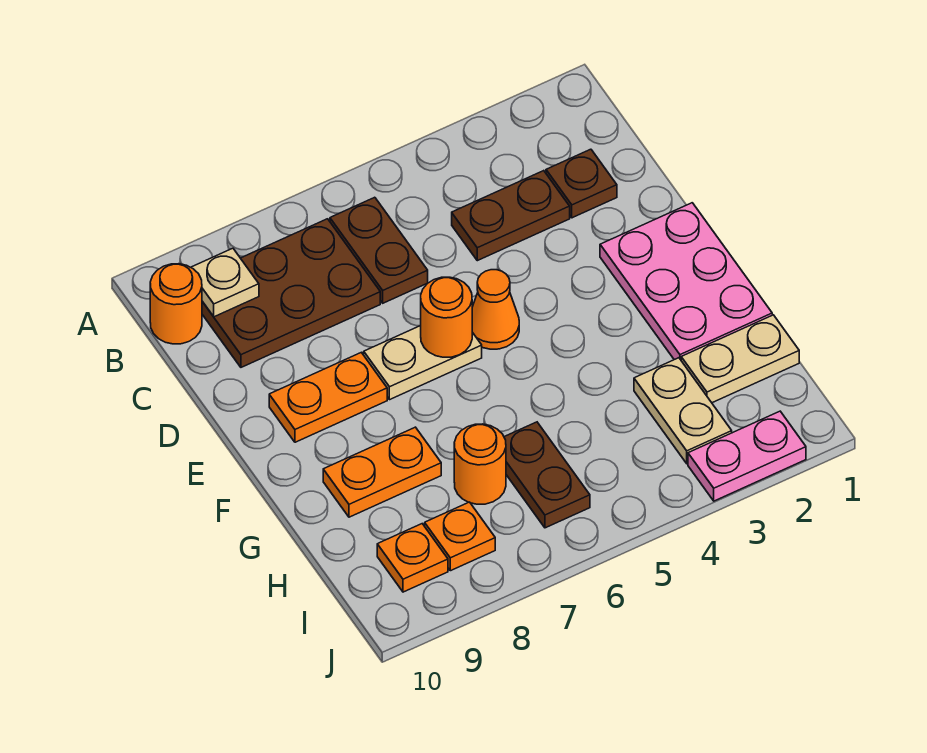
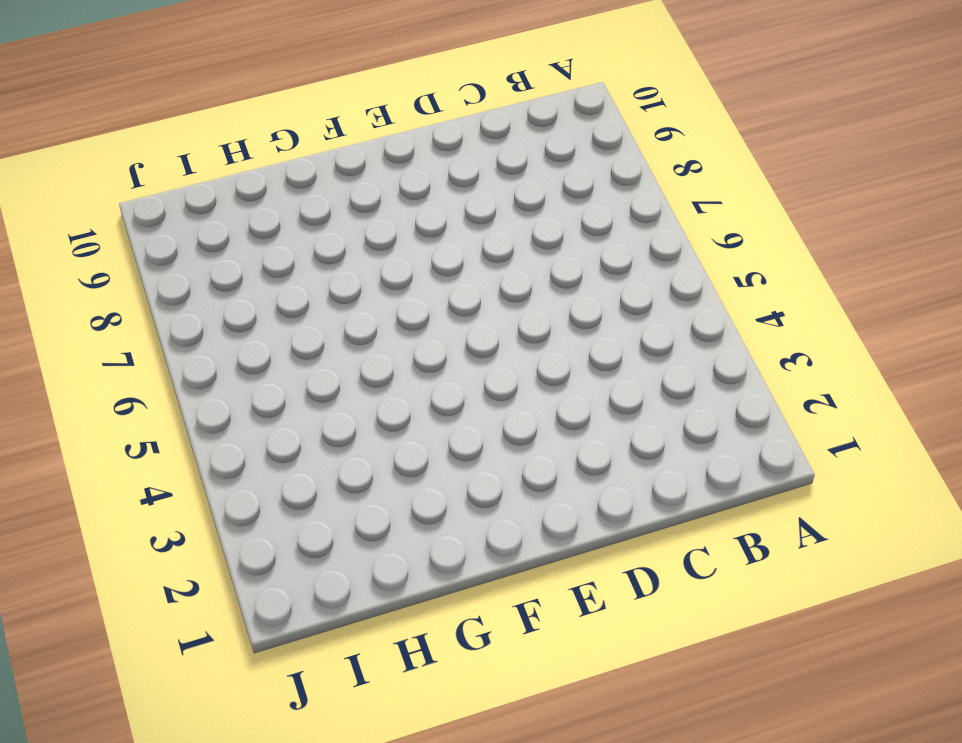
none -> brown plate B6:C6 level 1
none -> brown plate B7:C9 level 1
none -> orange round brick B10 level 1

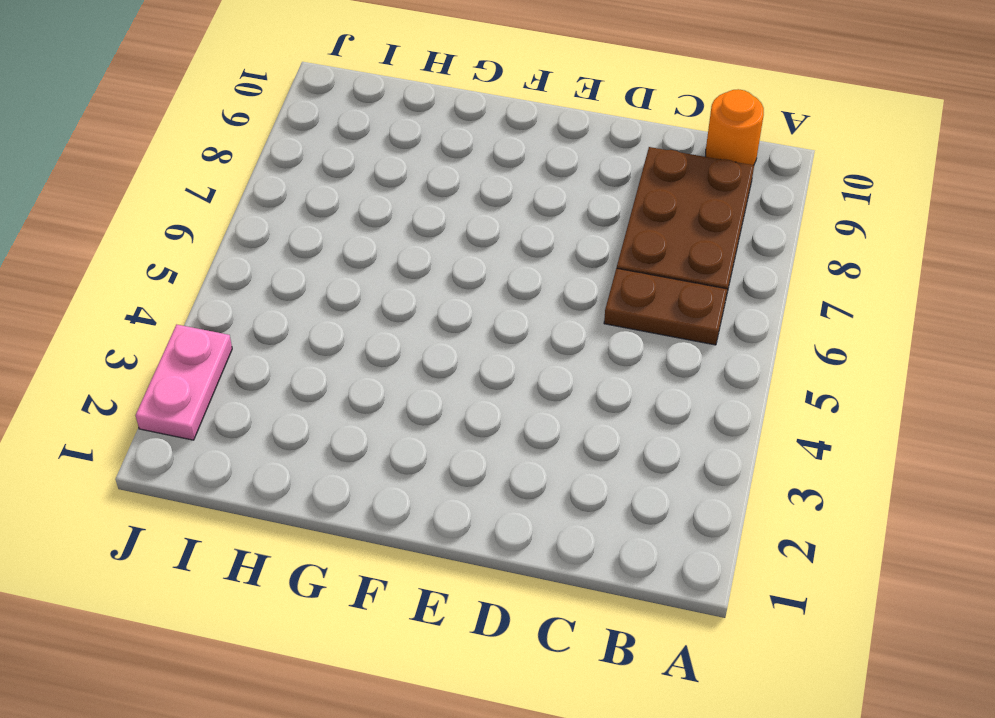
none -> brown plate C2 level 1
none -> brown plate C3:C4 level 1
none -> pink plate E1:G2 level 1

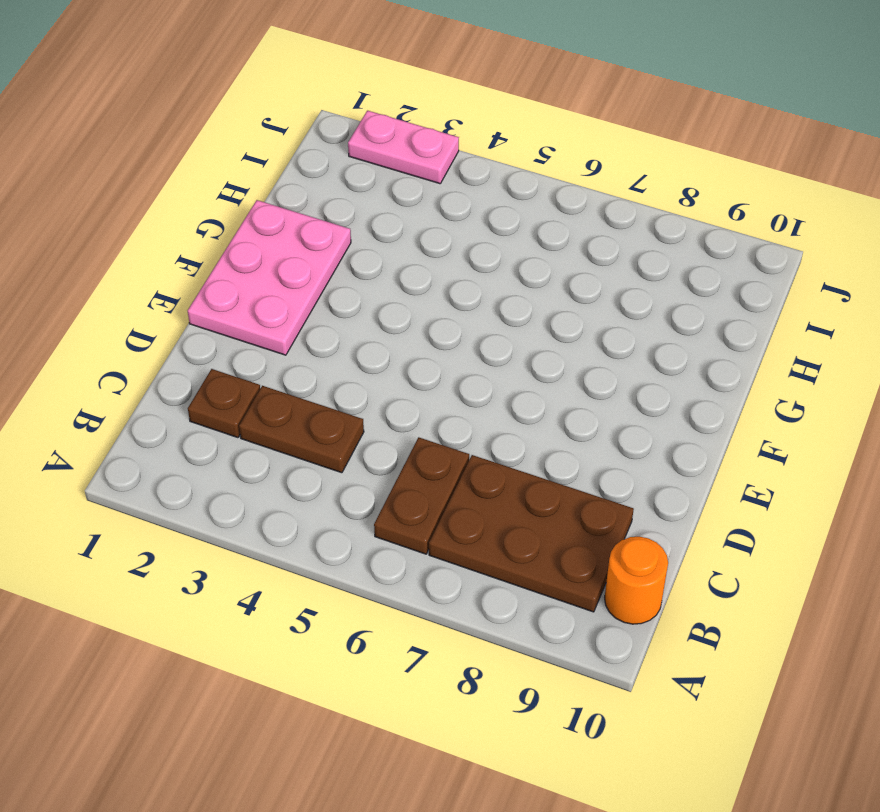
none -> orange cone E5 level 1
none -> tan plate E6:E7 level 1
none -> orange plate E8:E9 level 1

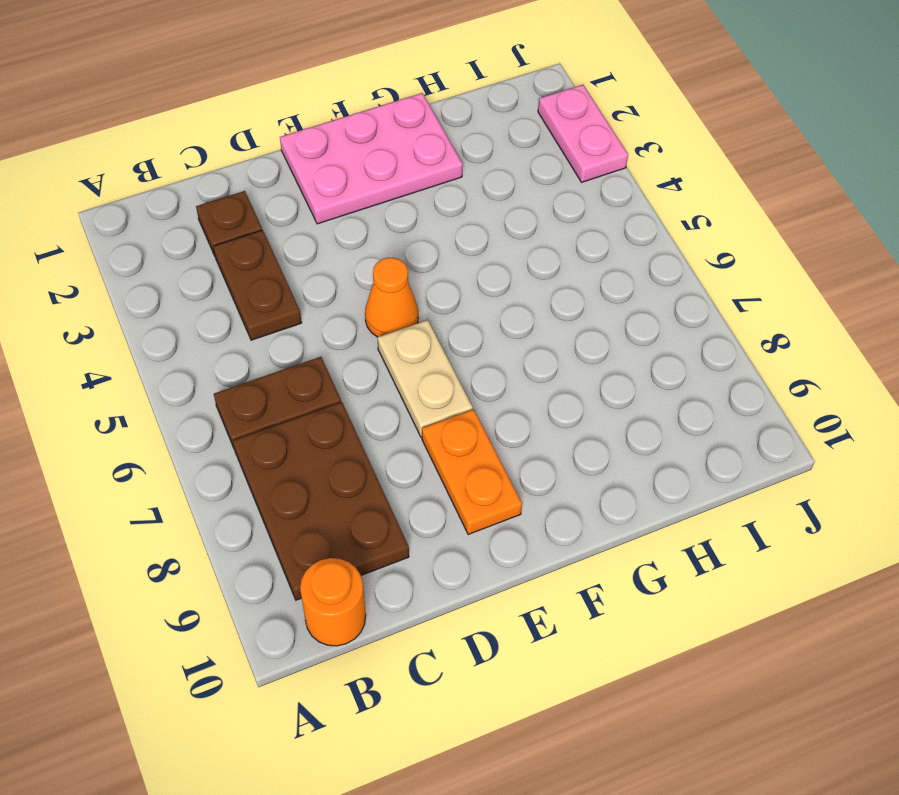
none -> orange plate G8:G9 level 1
none -> tan plate H1:H2 level 1
none -> tan plate H3:I3 level 1

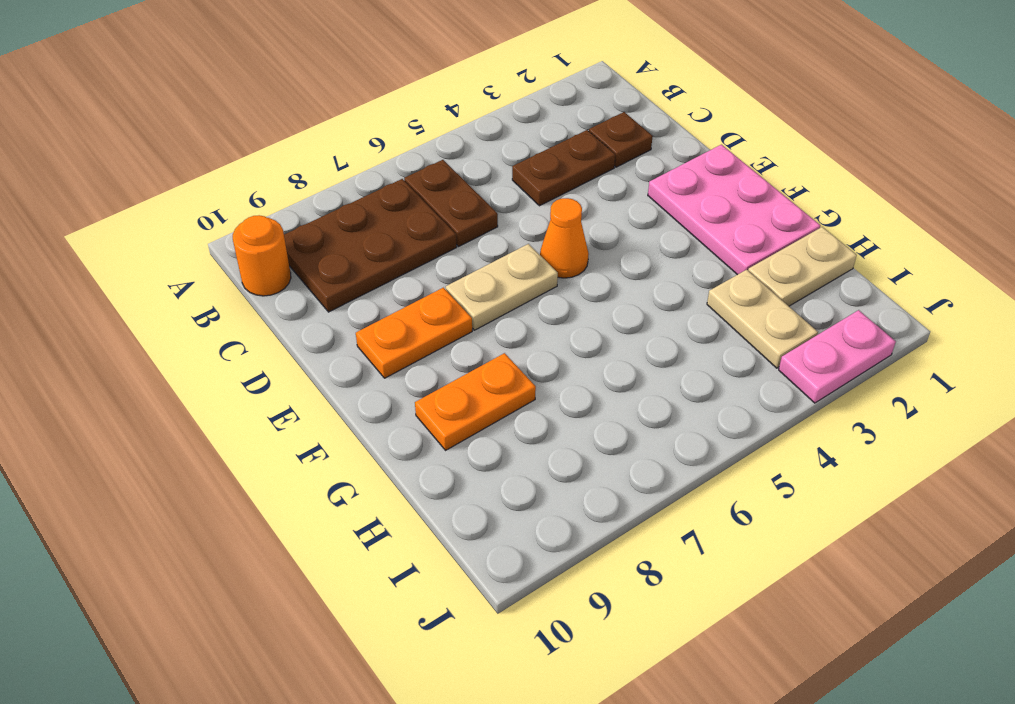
none -> brown plate H6:I6 level 1
none -> orange round brick H7 level 1
none -> orange plate I8 level 1

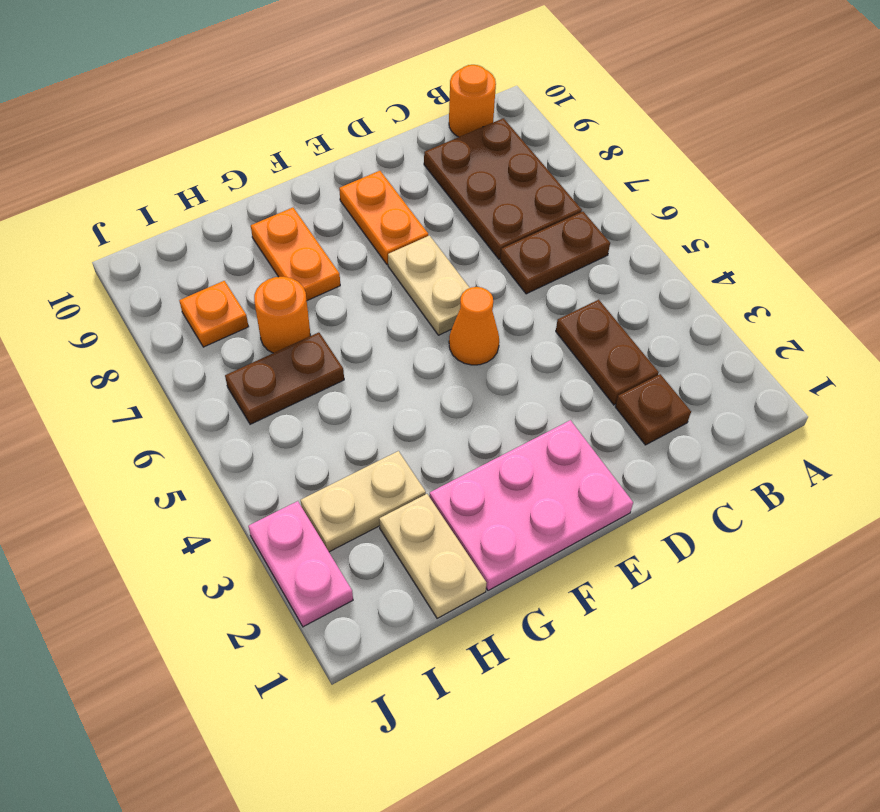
none -> orange plate I9 level 1
none -> tan plate B9 level 2
none -> orange round brick E6 level 2

